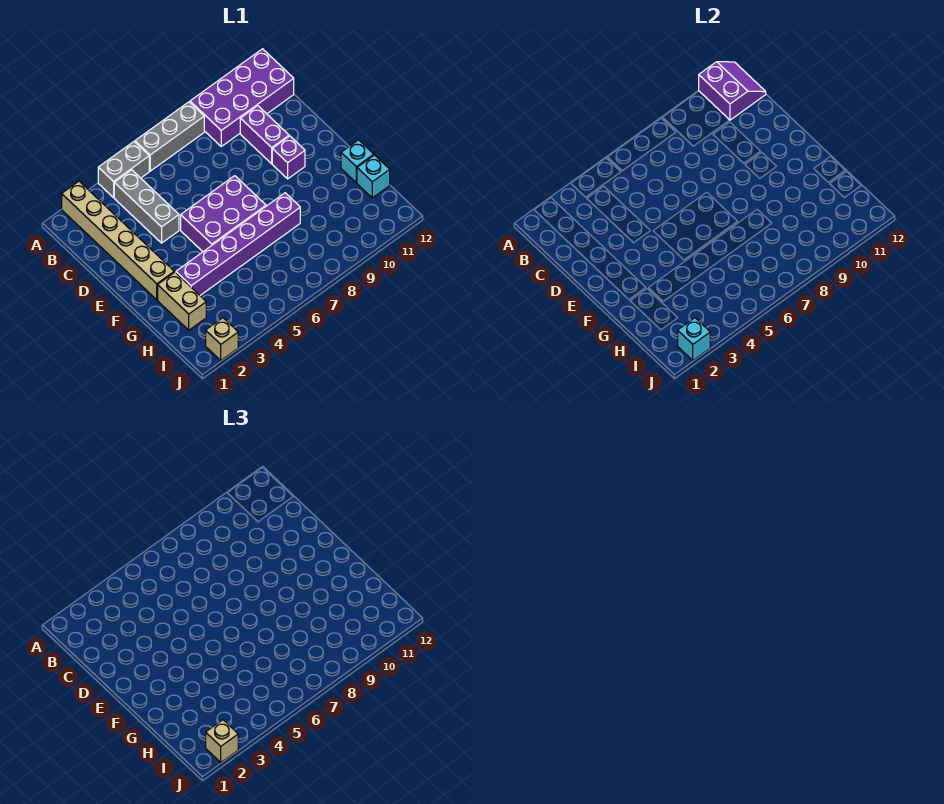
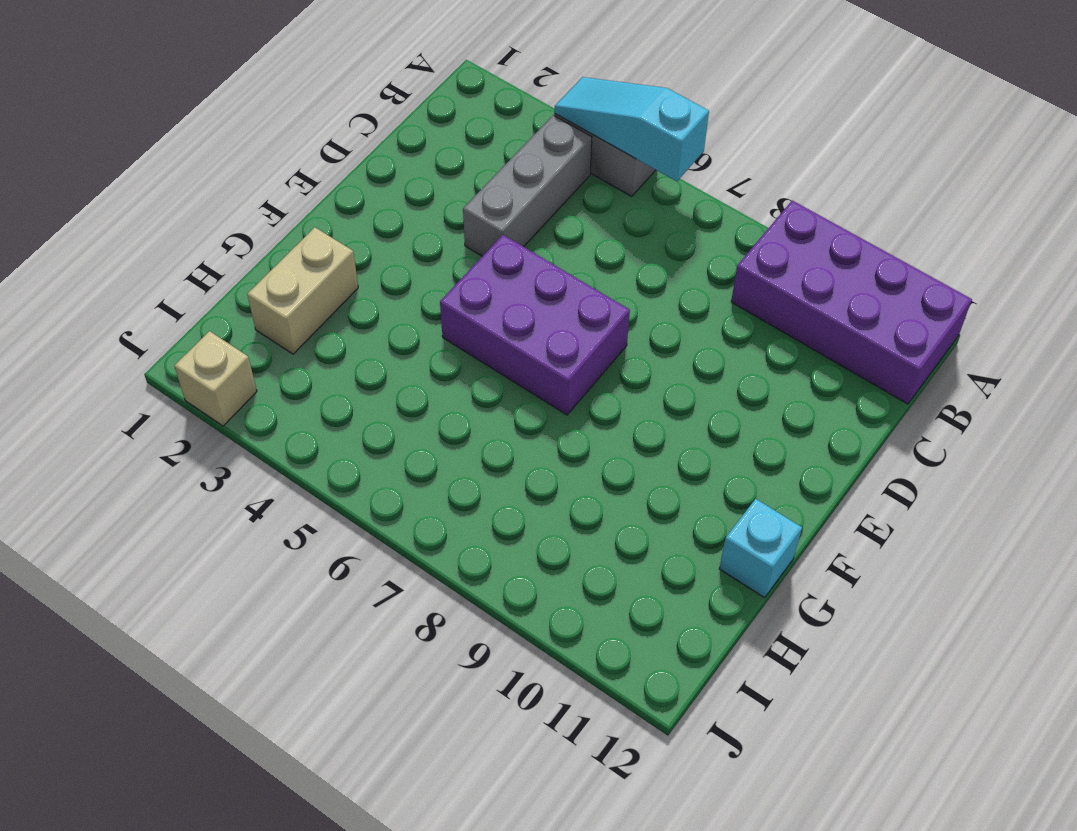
cyan slope A4:A6 level 2 top 6 -> none
none -> tan brick A2:F2 level 1
none -> grey brick A6:A8 level 1
none -> purple brick C10:D10 level 1

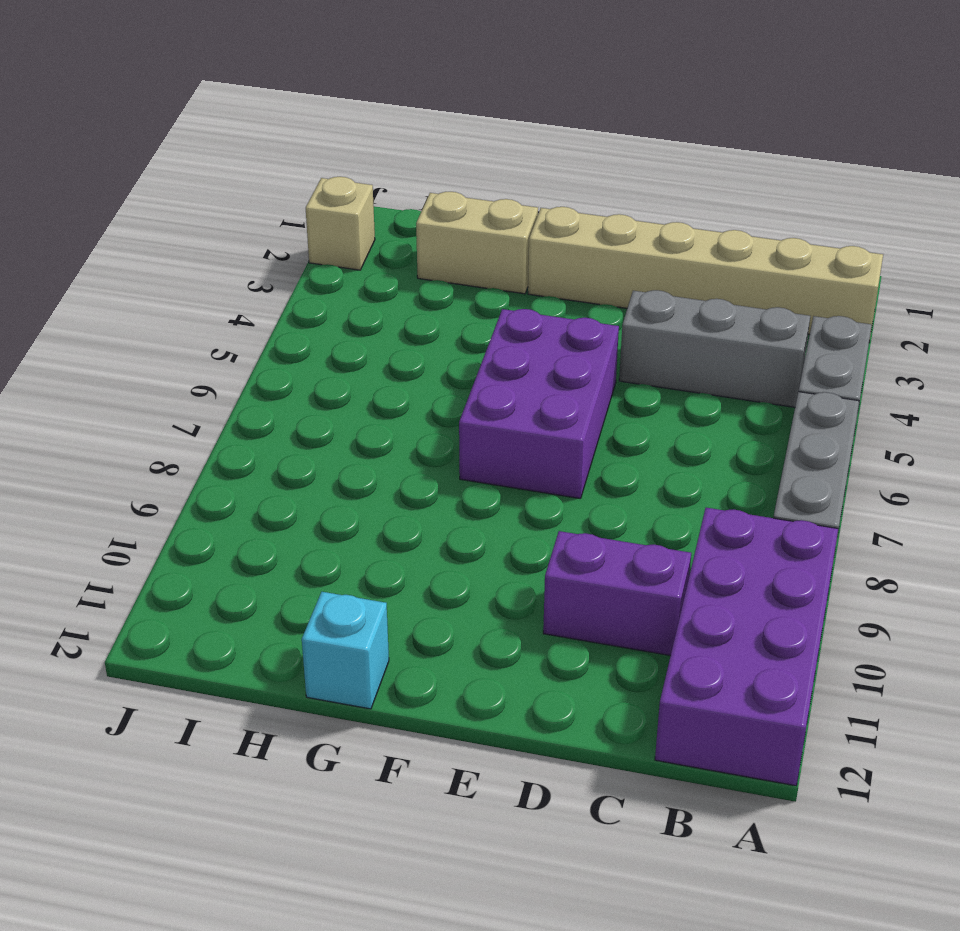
none -> purple brick E10 level 1
none -> purple brick G3:G8 level 1
none -> cyan brick H12 level 1

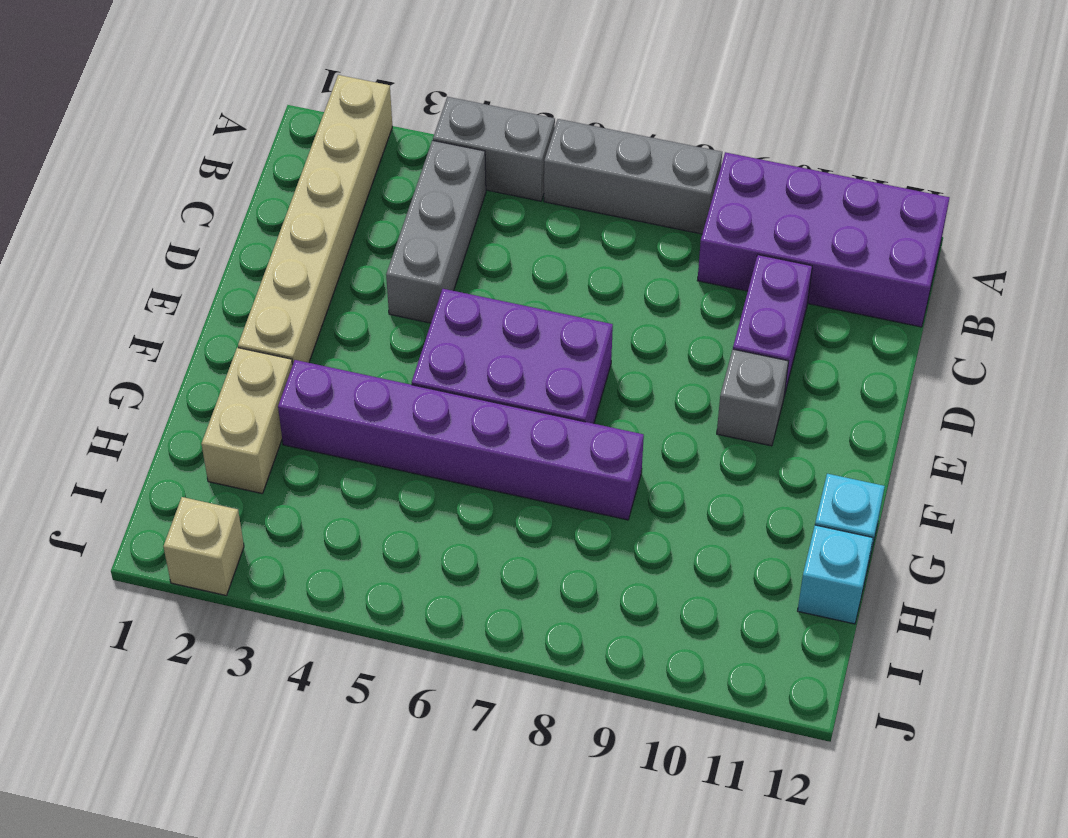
grey brick E10 level 1 -> purple brick E10 level 1
none -> purple slope A11:B12 level 2 top 11
none -> cyan brick J2 level 2
none -> tan brick J2 level 3

